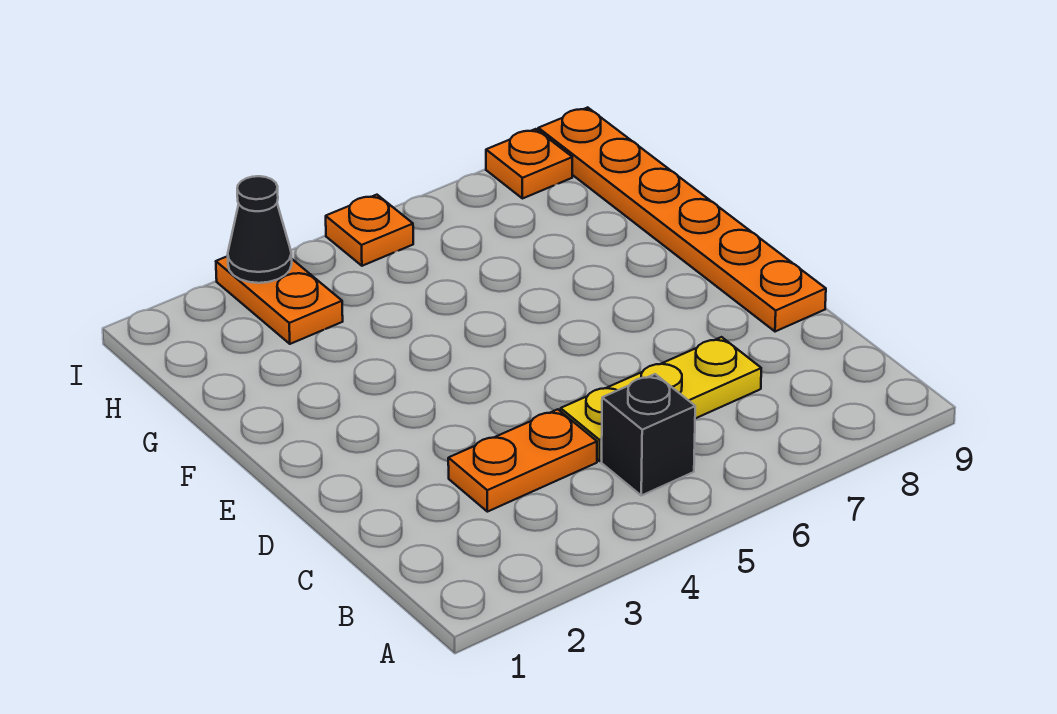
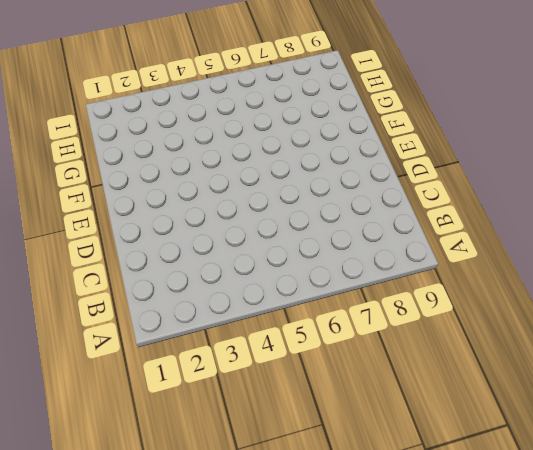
none -> black brick B5 level 1
none -> orange plate C3:C4 level 1

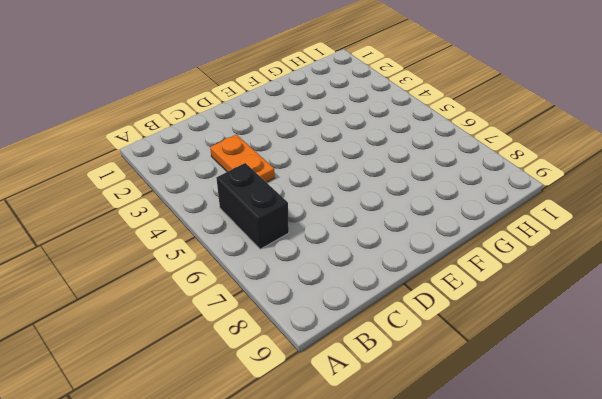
black brick B5:B6 level 1 -> black brick B5 level 1
none -> yellow plate C5:C7 level 1
none -> orange plate D9:I9 level 1

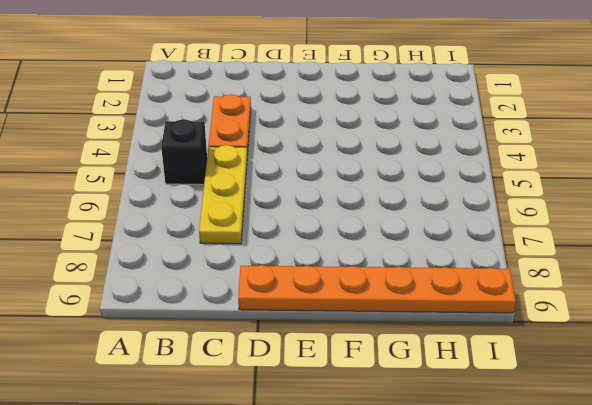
none -> orange plate H3:I3 level 1
none -> orange plate I5 level 1

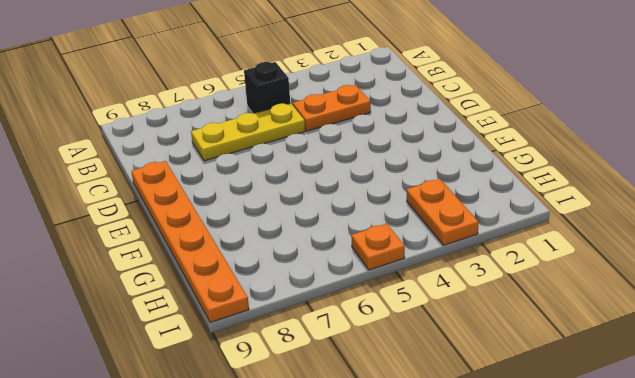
none -> orange plate I8 level 1
none -> black cone I3 level 2

